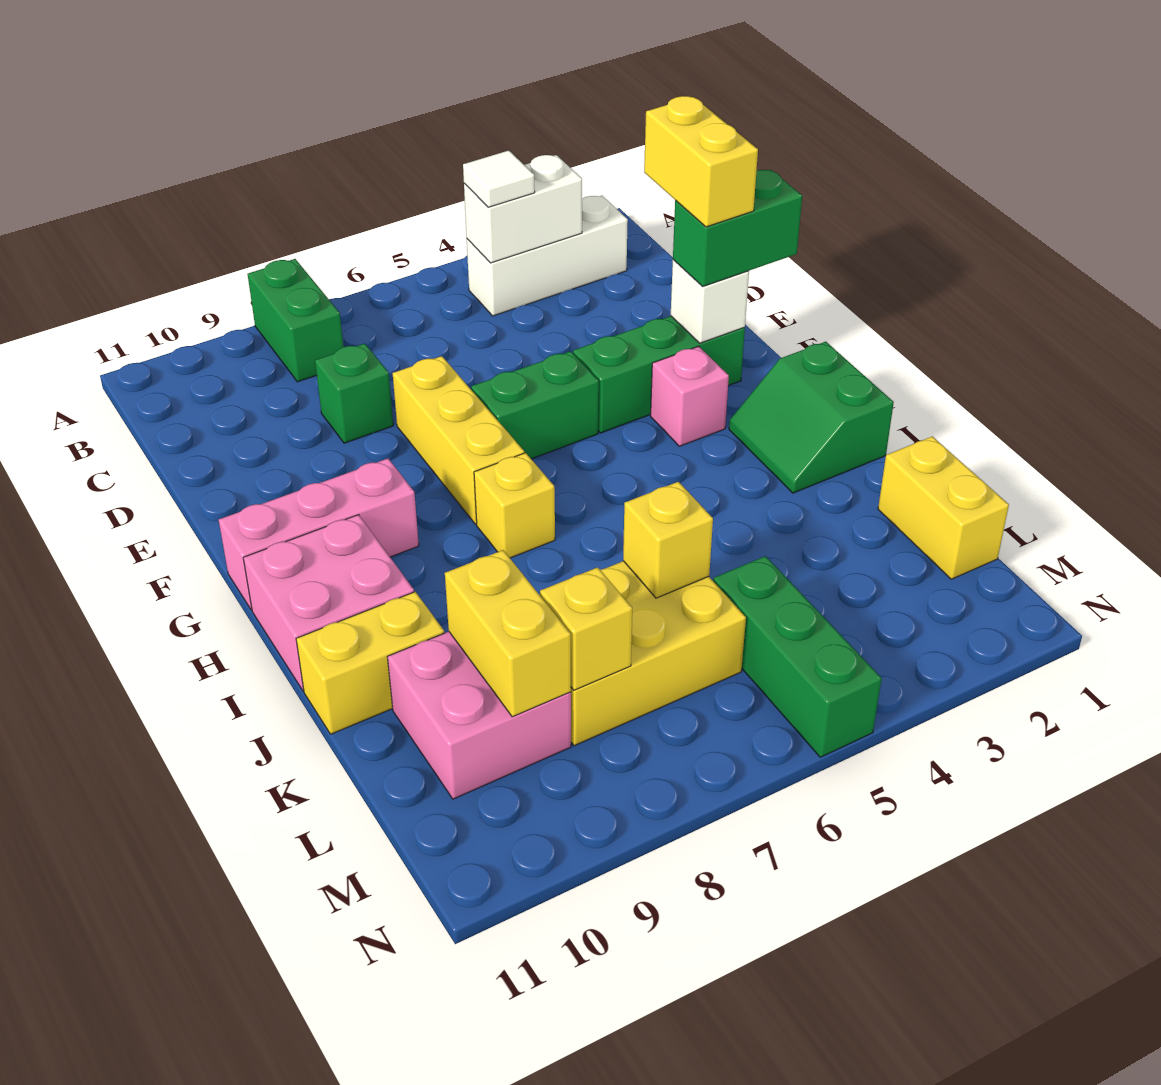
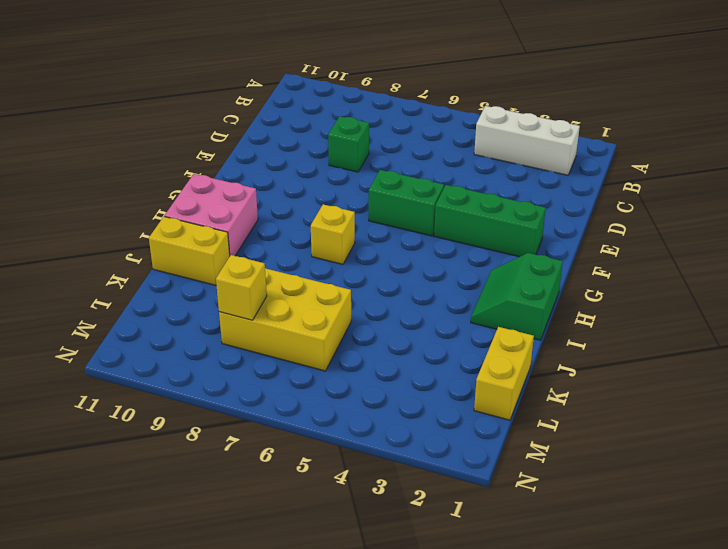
none -> green brick A8:B8 level 1
none -> yellow brick E7:G7 level 1
none -> pink brick G3 level 1

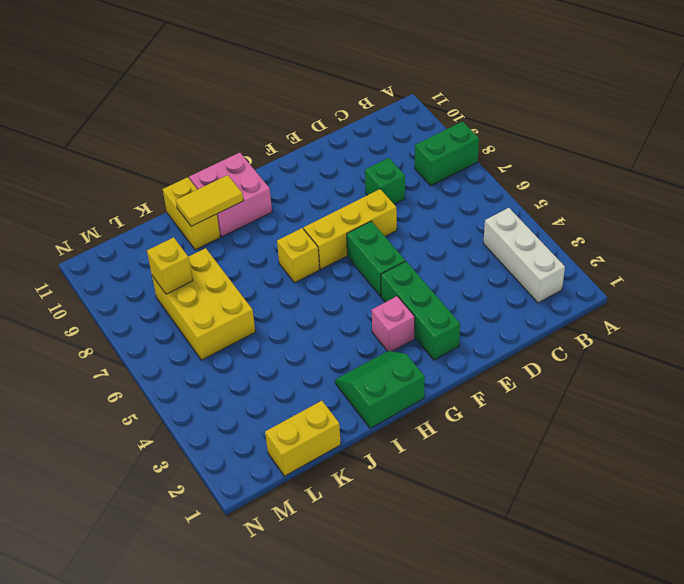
yellow tile I10:J10 level 2 -> none
none -> pink brick G9:G11 level 1
none -> pink brick K9:L10 level 1
none -> green brick L5:N5 level 1

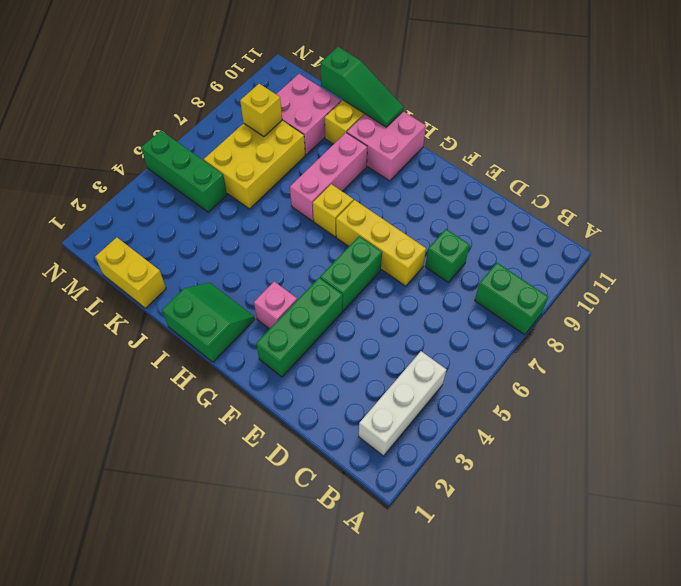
pink brick I7:I9 level 1 -> pink brick G9:G11 level 1
green slope I11:K11 level 2 top K -> none
none -> white brick B3:B4 level 2
none -> white brick F2 level 2
none -> yellow brick K6 level 2

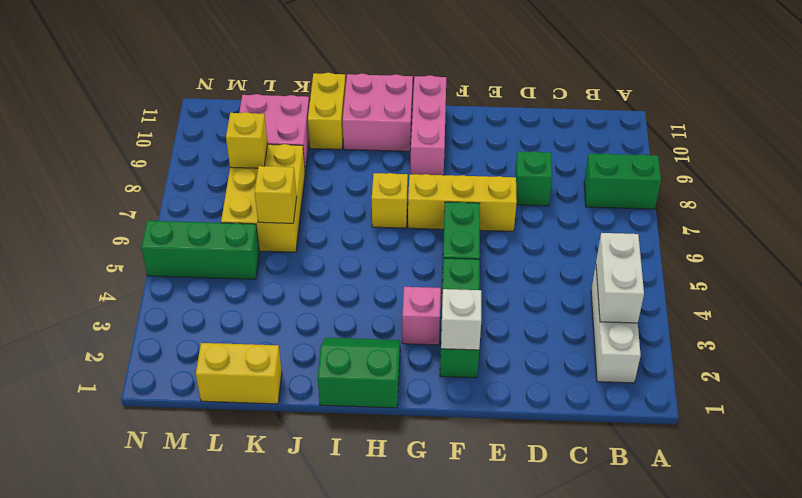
none -> yellow brick K9:L9 level 2
none -> white tile B4 level 3
none -> green brick F1:F2 level 3

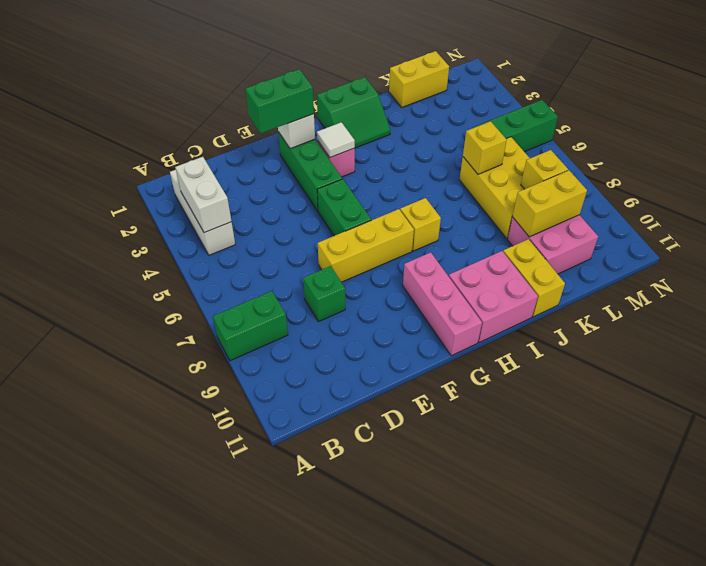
green brick E2:F2 level 3 -> green brick F1:F2 level 3
white tile G3 level 2 -> white tile B4 level 3
none -> yellow brick E2:F2 level 4

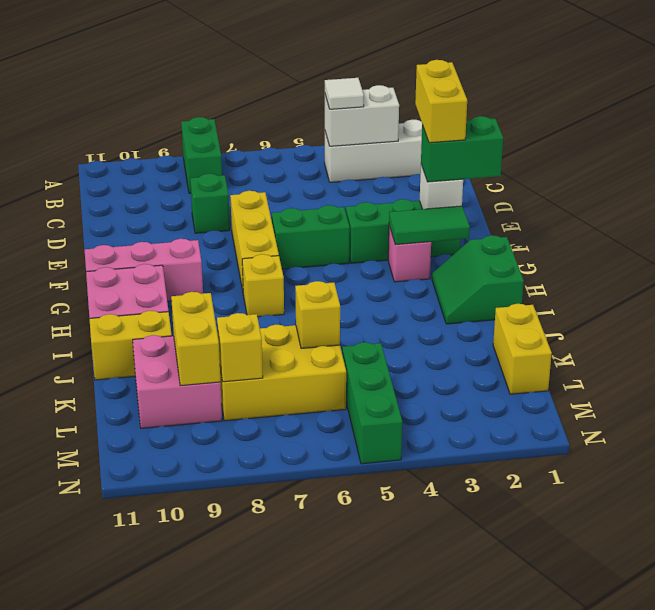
green tile G2:G3 level 2 -> none

